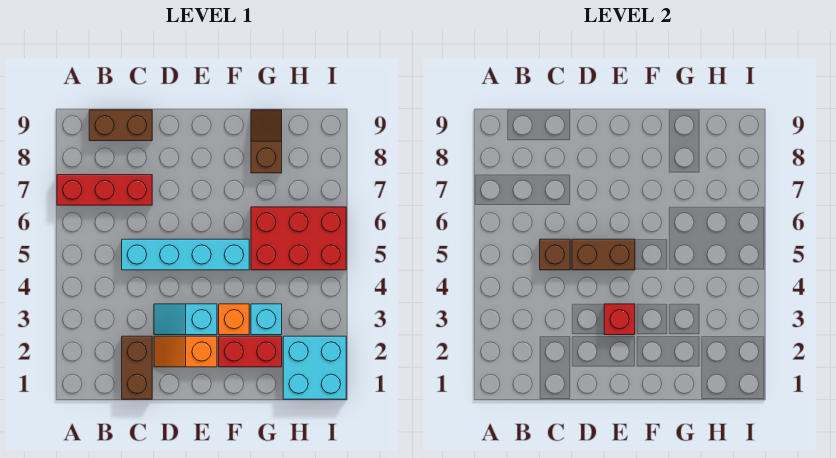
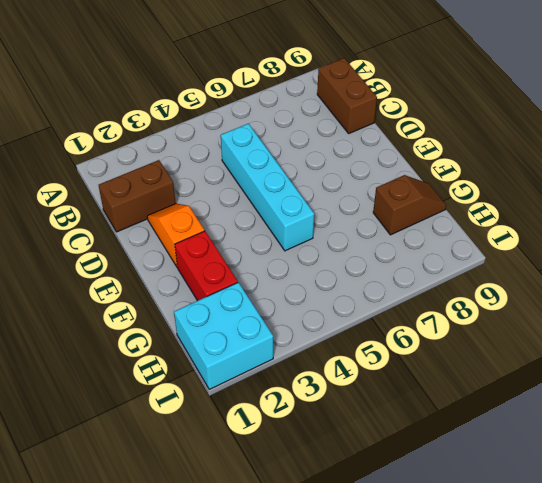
none -> red brick A7:C7 level 1
none -> cyan slope D3:E3 level 1 top E
none -> orange brick F3 level 1

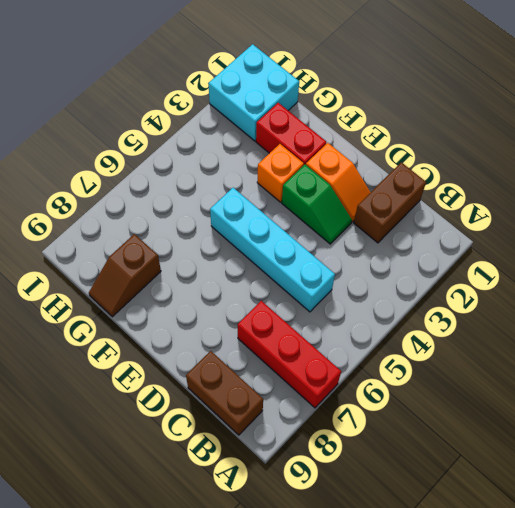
green slope D3:E3 level 1 top E -> cyan slope D3:E3 level 1 top E
none -> cyan brick G3 level 1
none -> red brick G5:I6 level 1
none -> brown brick C5 level 2

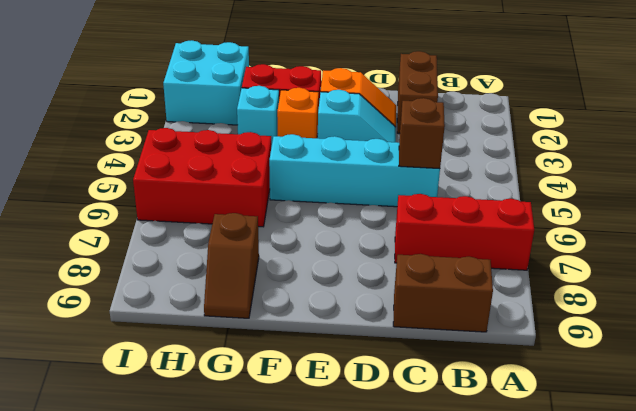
none -> brown brick D5:E5 level 2
none -> red brick E3 level 2

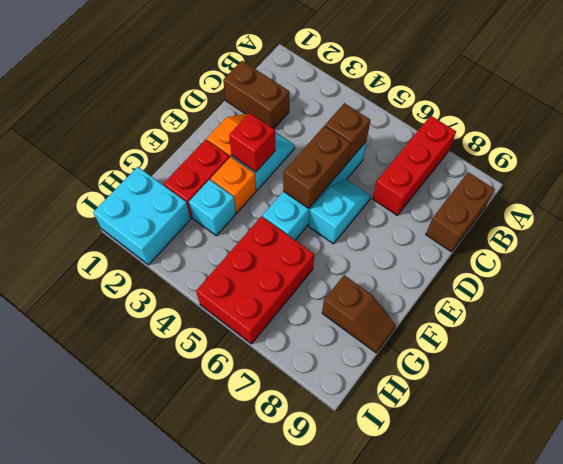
cyan slope D6:E6 level 1 top E -> none

